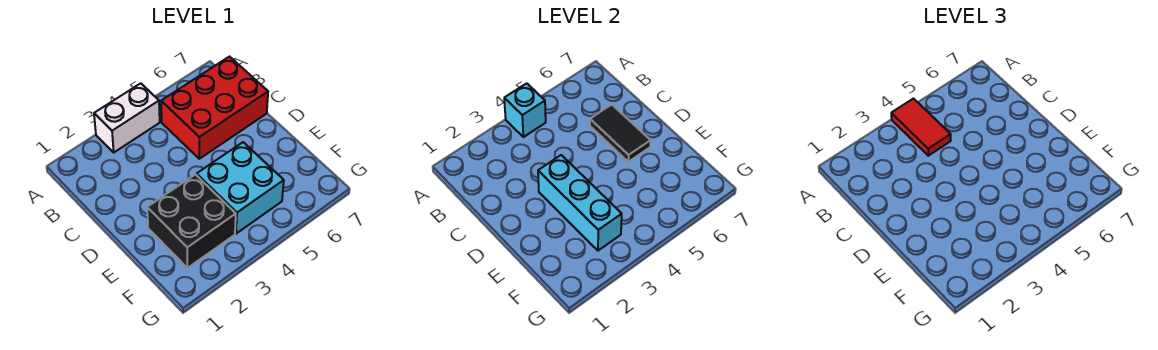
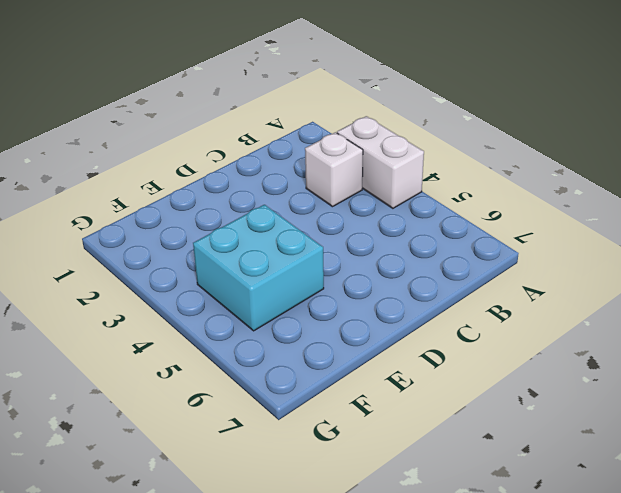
white brick B3 level 1 -> none
none -> red brick B5:C7 level 1
none -> black brick E2:F3 level 1

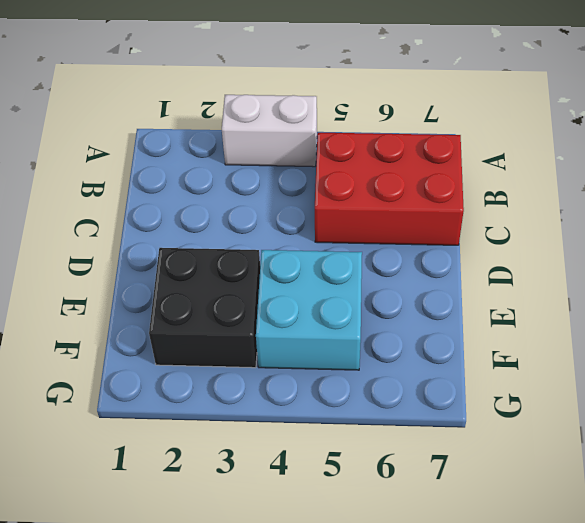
none -> cyan brick A4 level 2
none -> black tile C6:D6 level 2

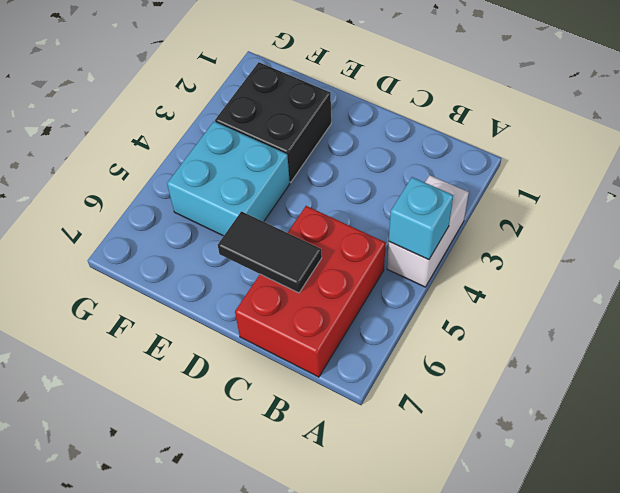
none -> cyan brick D3:F3 level 2
none -> red tile A4:B4 level 3

